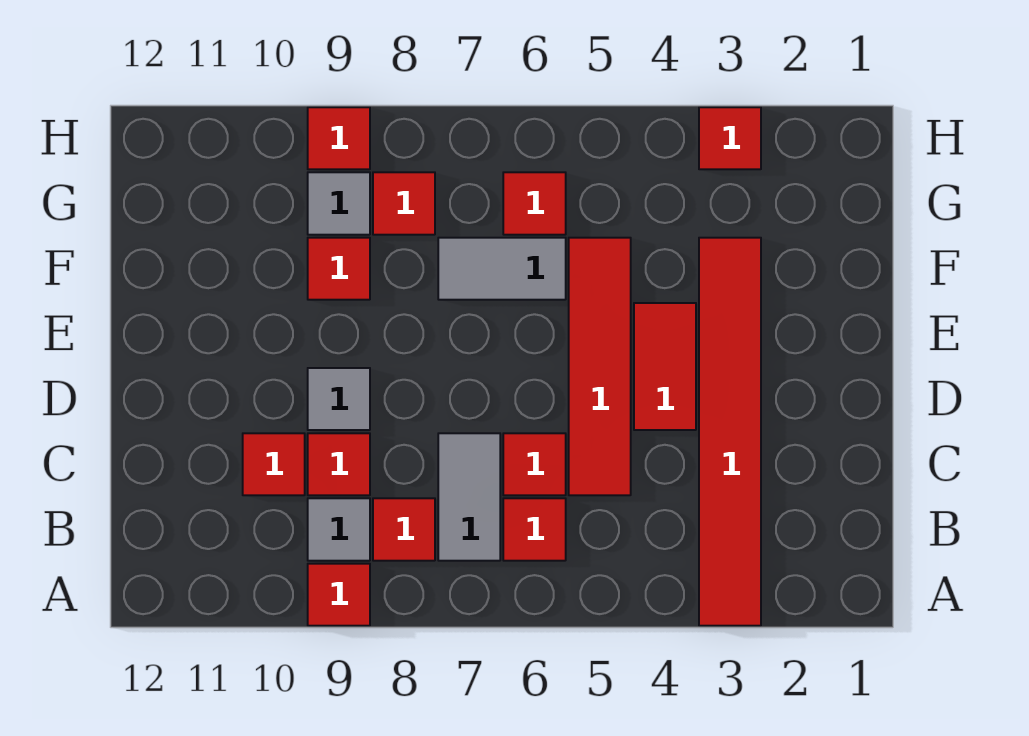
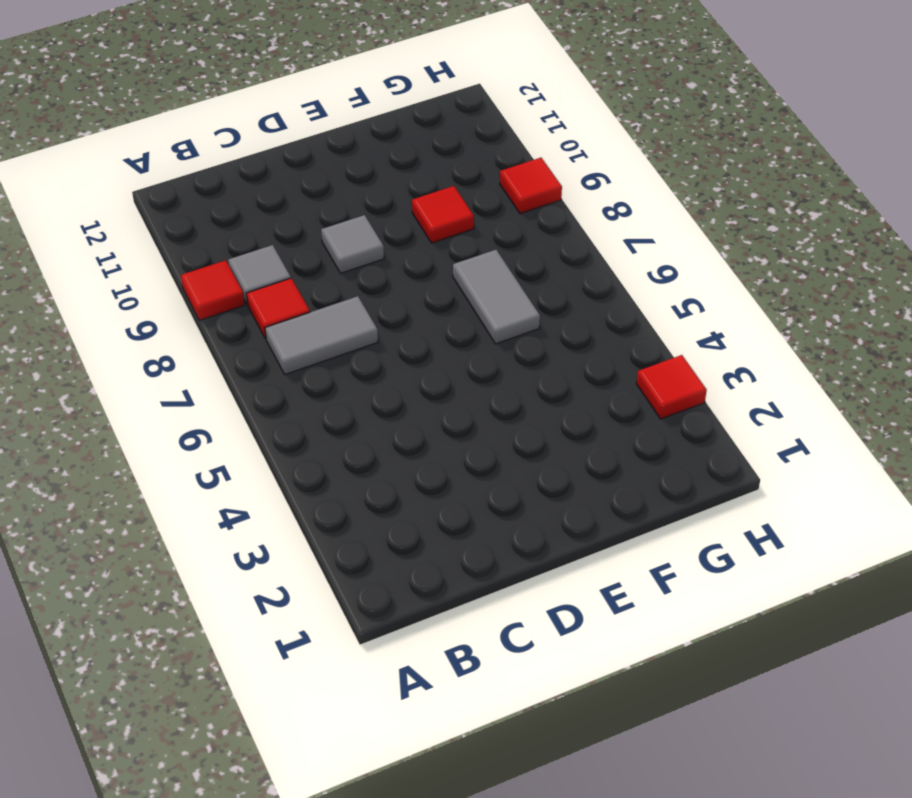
none -> red tile A3:F3 level 1
none -> red tile B6 level 1
none -> red tile C5:F5 level 1

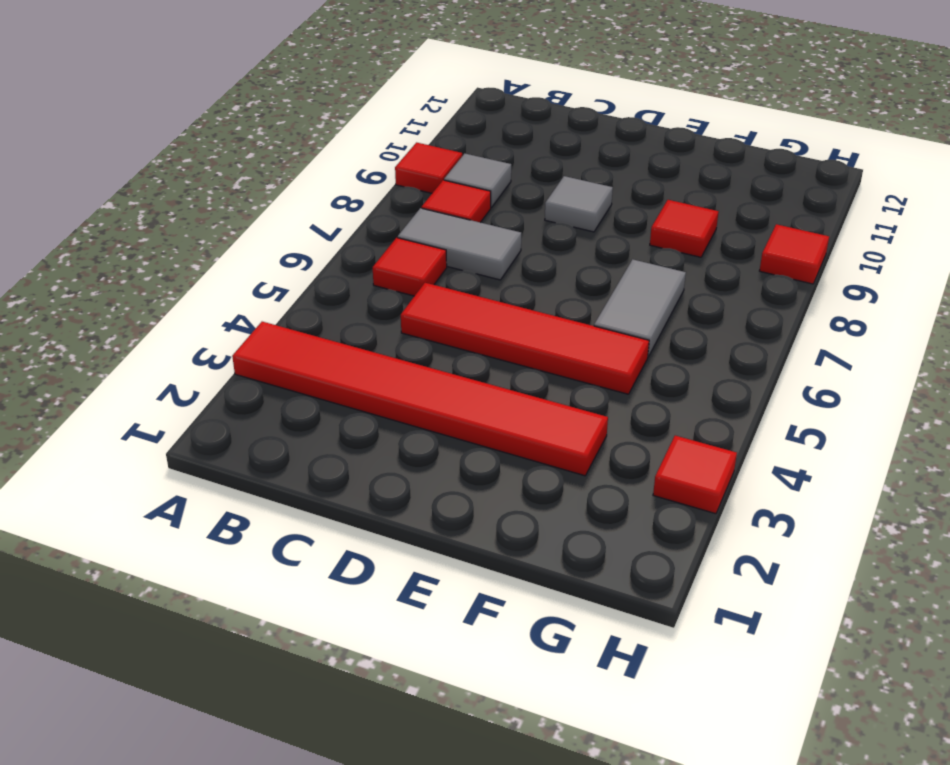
none -> red tile C6 level 1
none -> red tile C9 level 1
none -> red tile C10 level 1

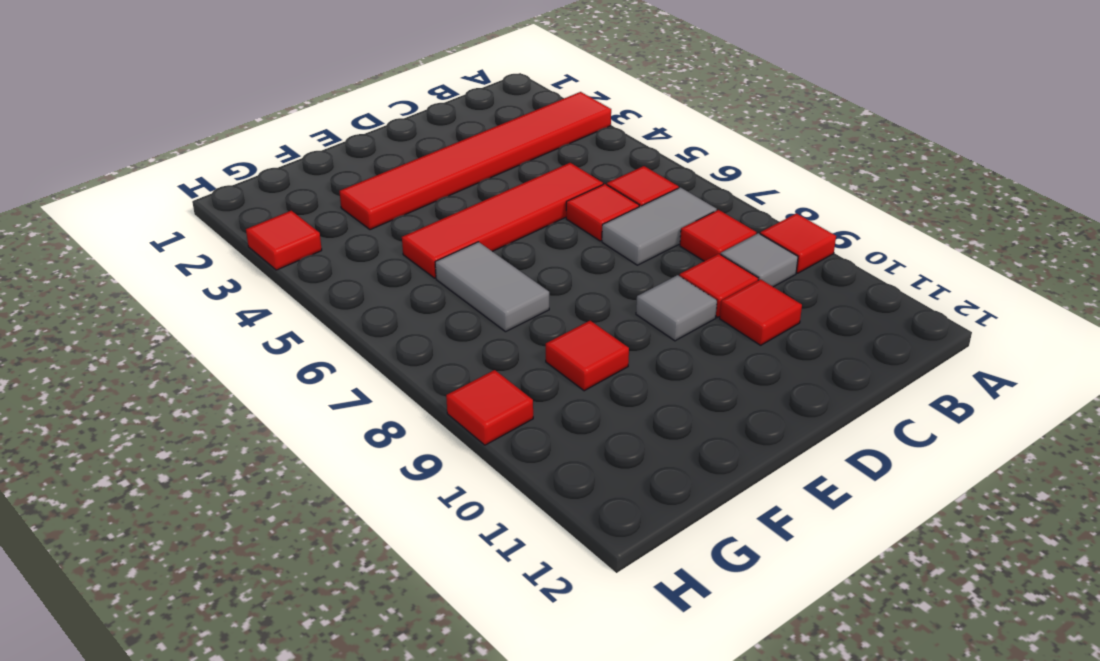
none -> red tile D4:E4 level 1
none -> red tile G6 level 1
none -> red tile G8 level 1

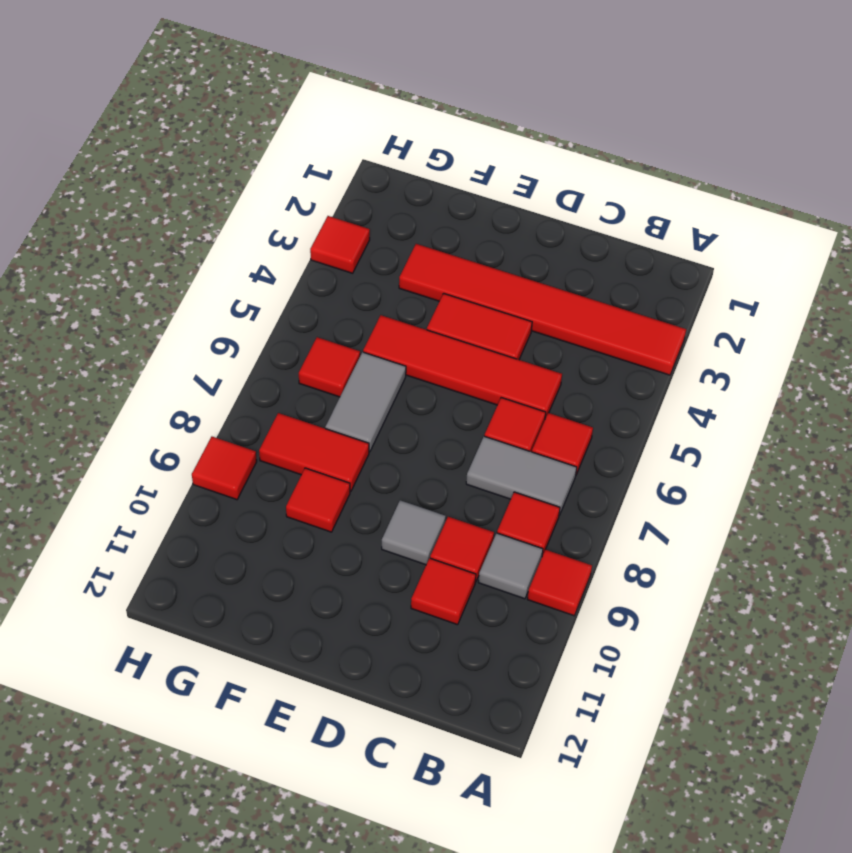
red tile F8:G8 level 1 -> red tile G8 level 1
none -> grey tile G9 level 1

